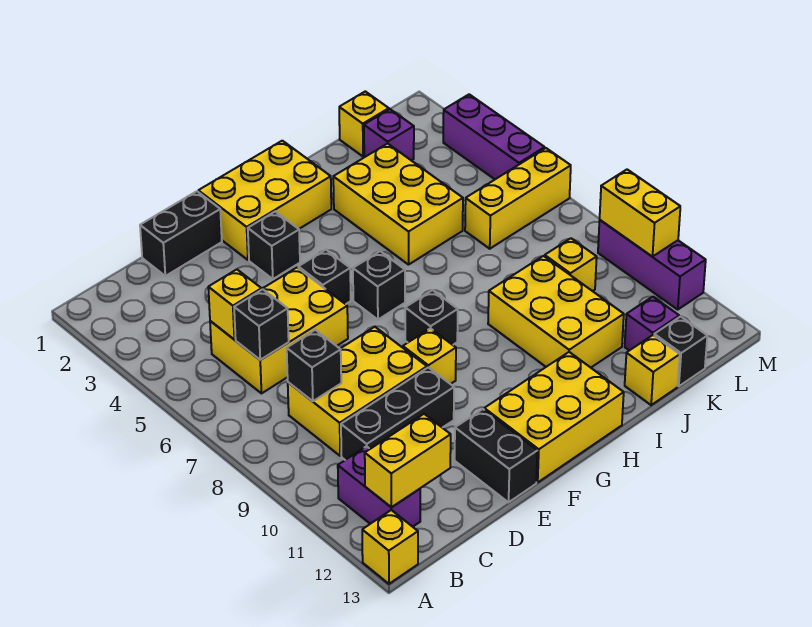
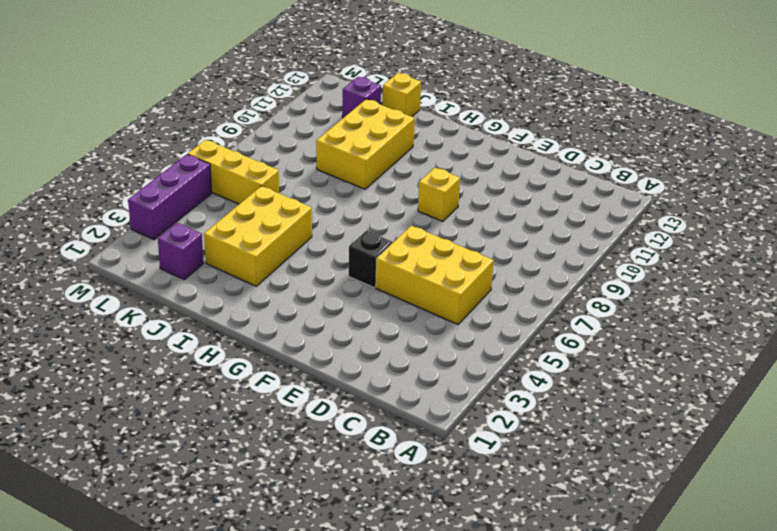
none -> yellow brick A13 level 1
none -> purple brick B11:B12 level 1
none -> yellow brick C8:E9 level 1
none -> black brick C10:E10 level 1

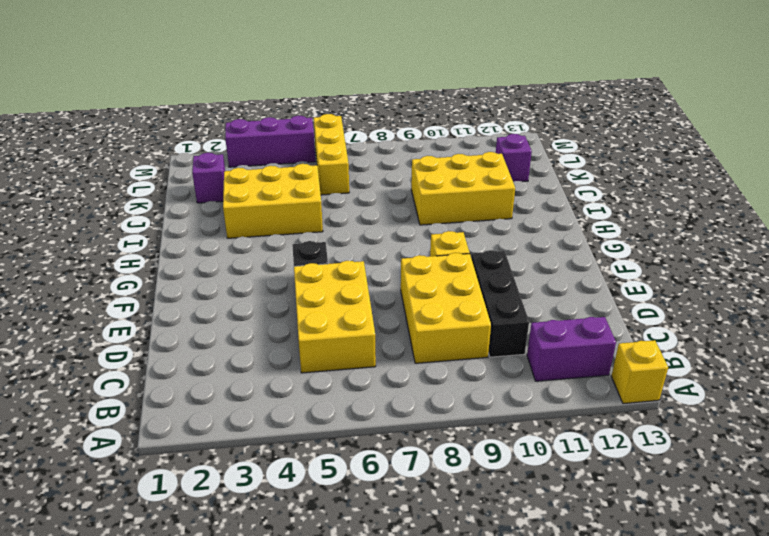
none -> black brick D1:E1 level 1
none -> black brick E12:E13 level 1
none -> yellow brick F1:H2 level 1
none -> black brick F3 level 1

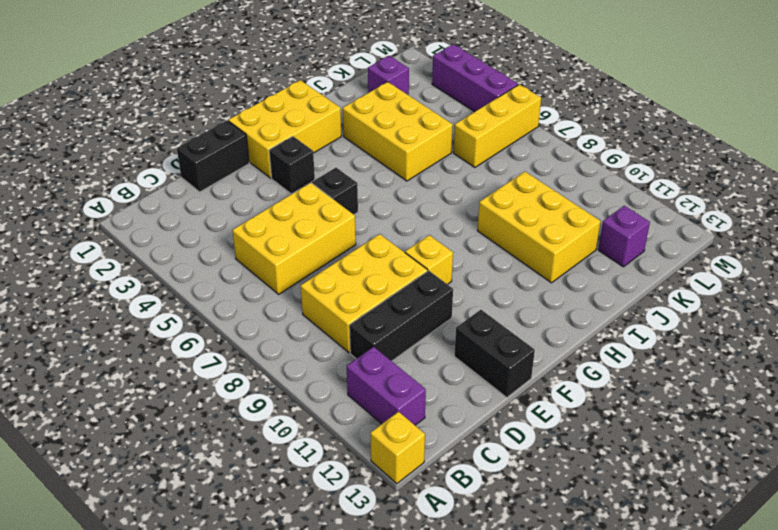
none -> yellow brick F12:H13 level 1
none -> black brick G6 level 1
none -> black brick G8 level 1
none -> yellow brick J13 level 1

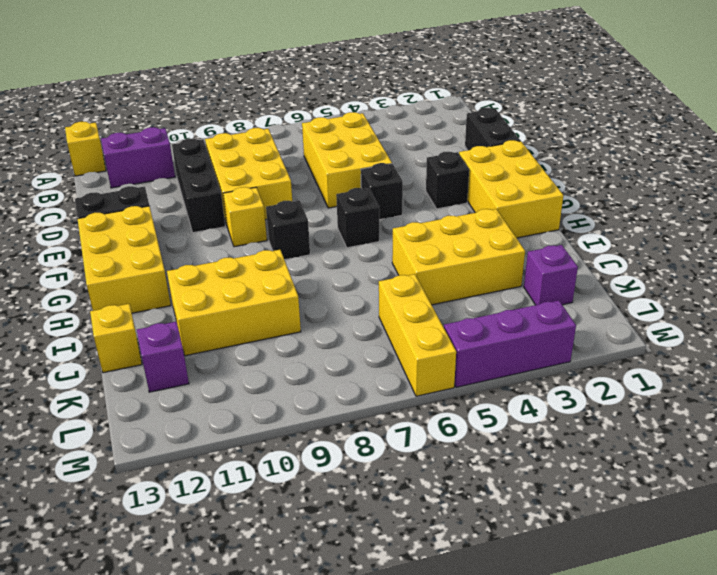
none -> yellow brick K1 level 1
none -> yellow brick K9 level 1
none -> black brick K13 level 1
none -> purple brick M9:M11 level 1

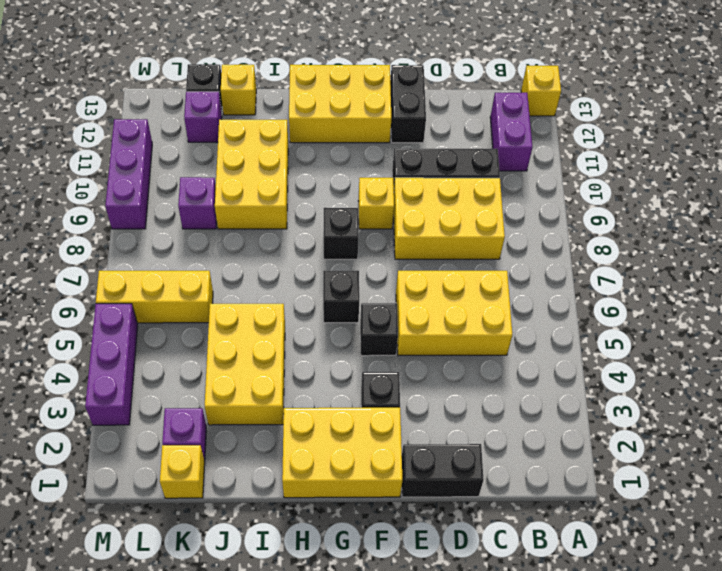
purple brick K9 level 1 -> yellow brick K9 level 1
none -> yellow brick B12:C12 level 2
none -> yellow brick C5 level 2
none -> black brick C6 level 2
none -> black brick C8 level 2

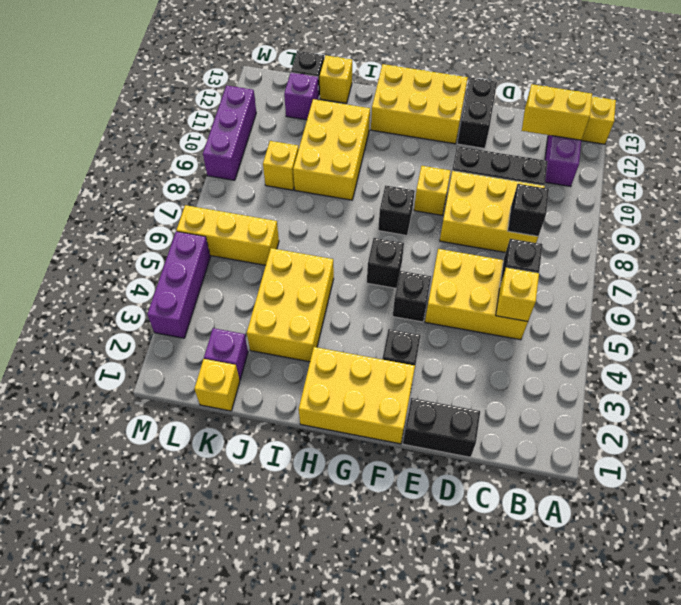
none -> yellow brick M9:M10 level 2

